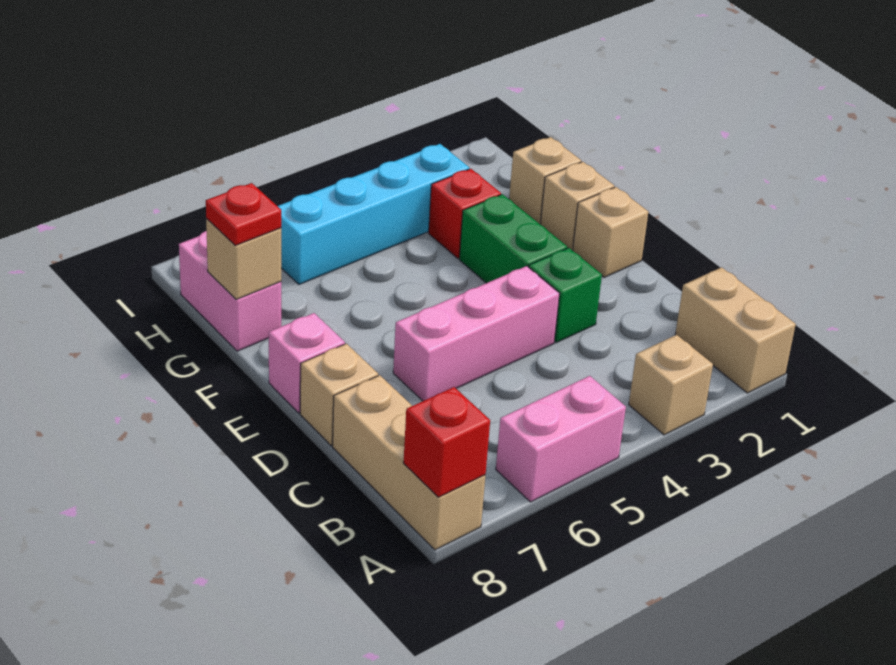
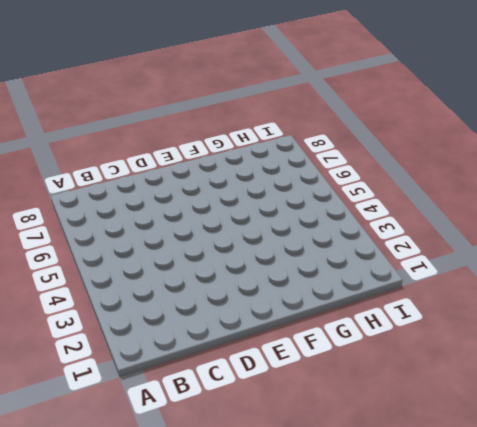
none -> tan brick A1:B1 level 1
none -> tan brick A3 level 1
none -> pink brick A5:A6 level 1

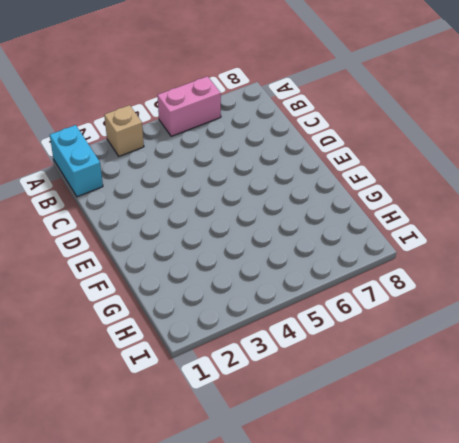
cyan brick A1:B1 level 1 -> tan brick A1:B1 level 1
none -> tan brick A8:C8 level 1
none -> green brick D3 level 1
none -> pink brick D4:D6 level 1

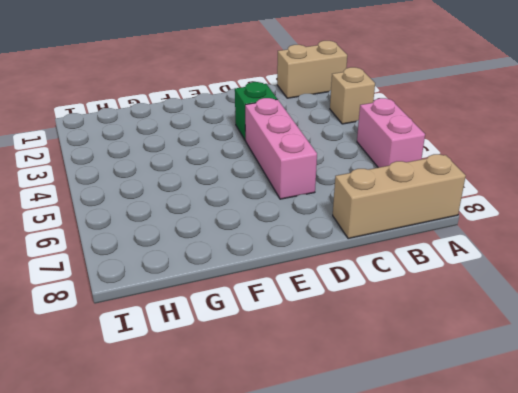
none -> tan brick D8 level 1
none -> tan brick E1 level 1
none -> green brick E3:F3 level 1

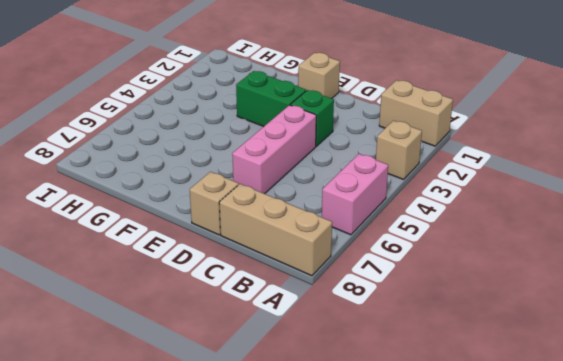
none -> pink brick E8 level 1
none -> tan brick F1 level 1
none -> tan brick G1 level 1

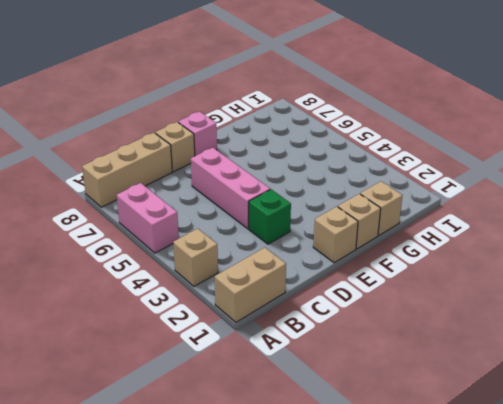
none -> green brick E3:F3 level 1
none -> red brick G3 level 1
none -> pink brick G8:H8 level 1

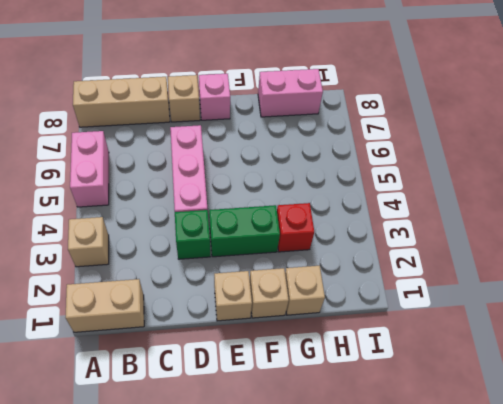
none -> cyan brick H3:H6 level 1
none -> red brick A8 level 2
none -> tan brick G8 level 2

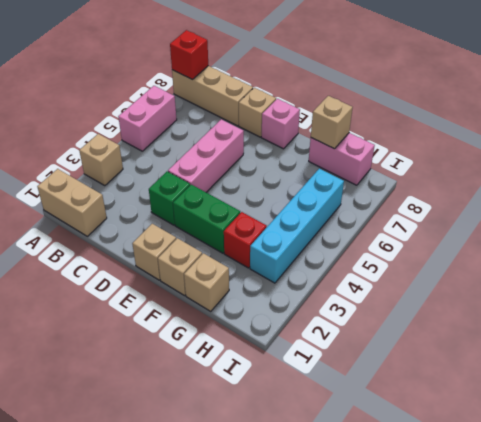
none -> red plate G8 level 3

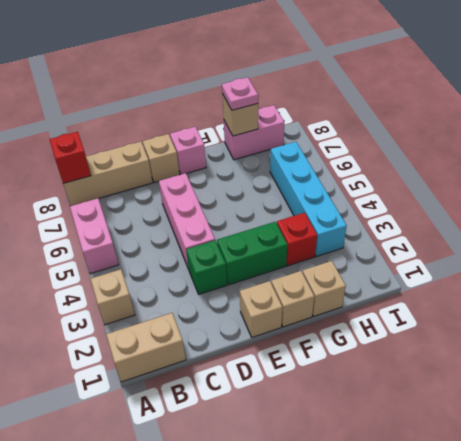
pink plate G8 level 3 -> red plate G8 level 3

